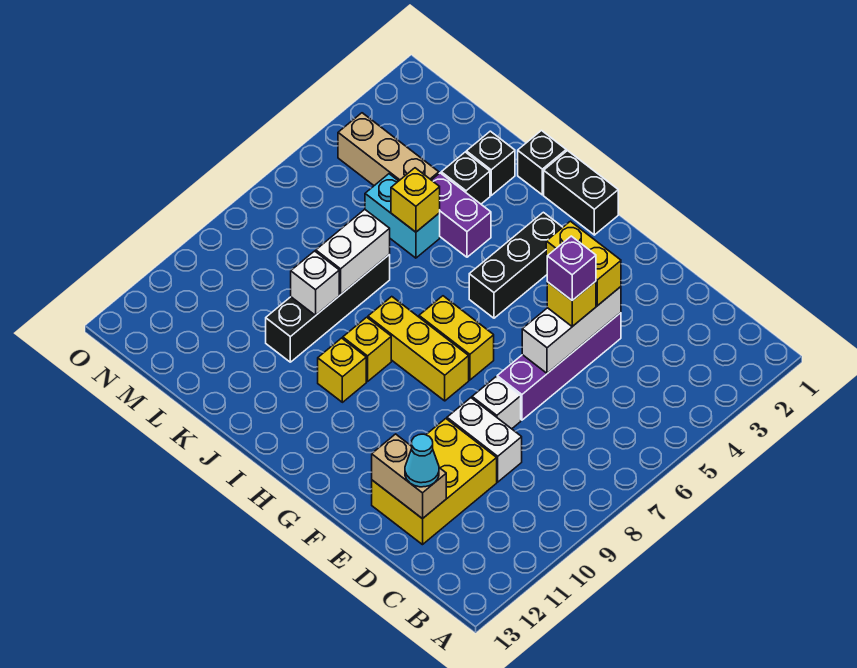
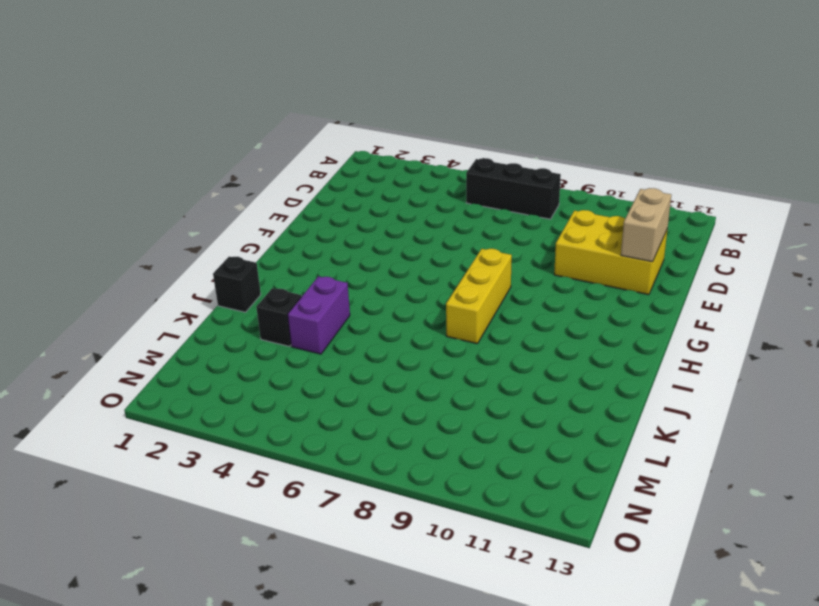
black brick B6:B8 level 1 -> black brick H3:H5 level 1
none -> white brick D9:E9 level 1
none -> purple brick E4:E7 level 1
none -> white brick E8 level 1

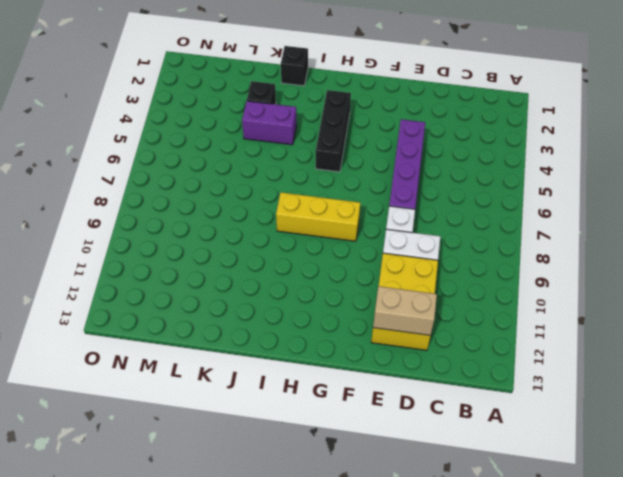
none -> yellow brick G7:H7 level 1
none -> black brick H1:I1 level 1
none -> yellow brick I9 level 1

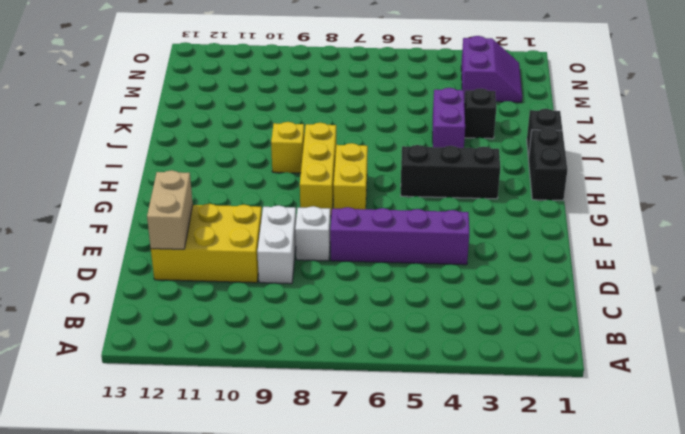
purple slope M2:N3 level 1 top 3 -> none
none -> yellow brick I10 level 1
none -> black brick K2 level 1
none -> cyan brick K5:L5 level 1

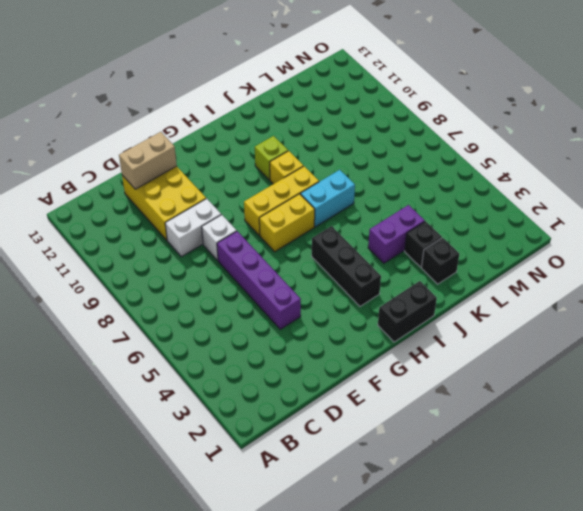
cyan brick I7:J7 level 1 -> cyan brick K5:L5 level 1
lime brick I10 level 1 -> yellow brick I10 level 1
none -> black brick J1 level 1
none -> black brick K7:K10 level 1
none -> tan brick L4:N4 level 1

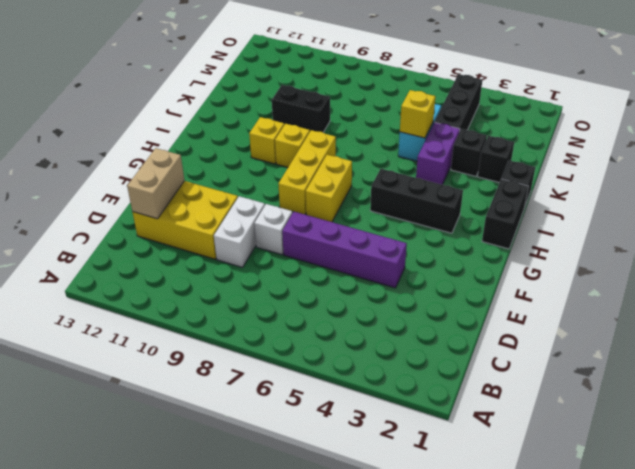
black brick K9:K10 level 1 -> black brick K7:K10 level 1
black brick L4:N4 level 1 -> tan brick L4:N4 level 1
none -> white brick E4:E6 level 2
none -> white brick K7:K8 level 2
none -> white brick K9 level 2

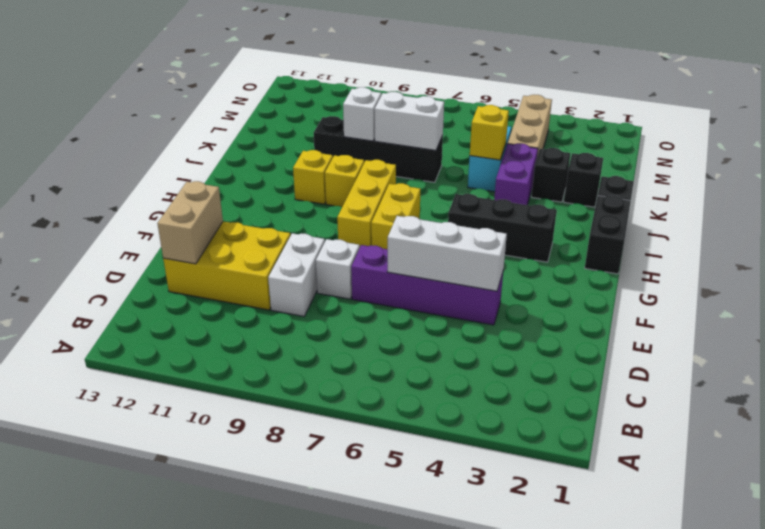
none -> cyan cone D12 level 3
none -> yellow brick E4:F4 level 3
none -> yellow brick E5 level 3

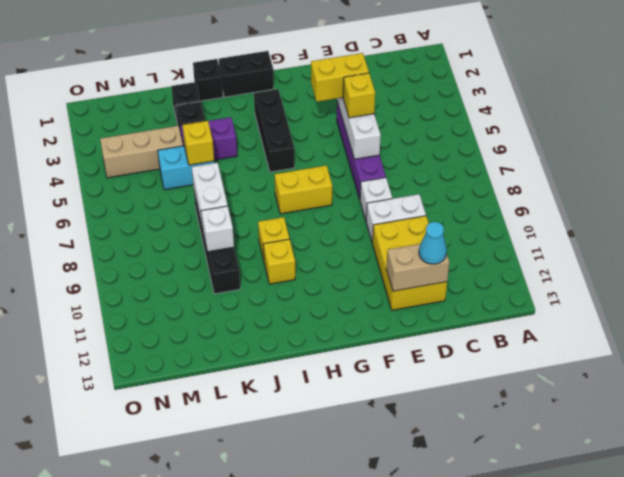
none -> yellow brick G8:I8 level 1
none -> purple brick E5 level 4

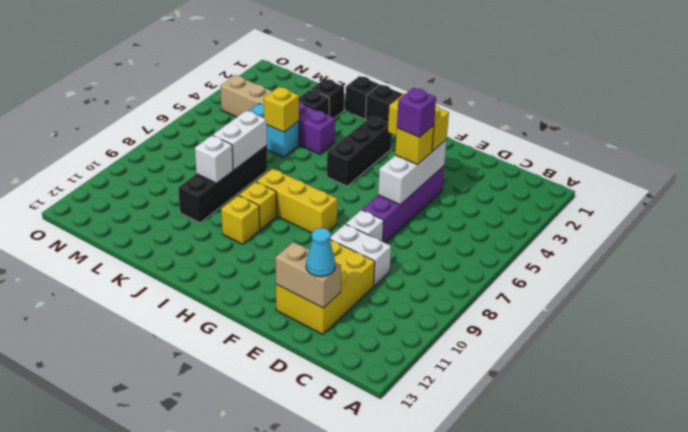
none -> yellow brick G7:H7 level 1

